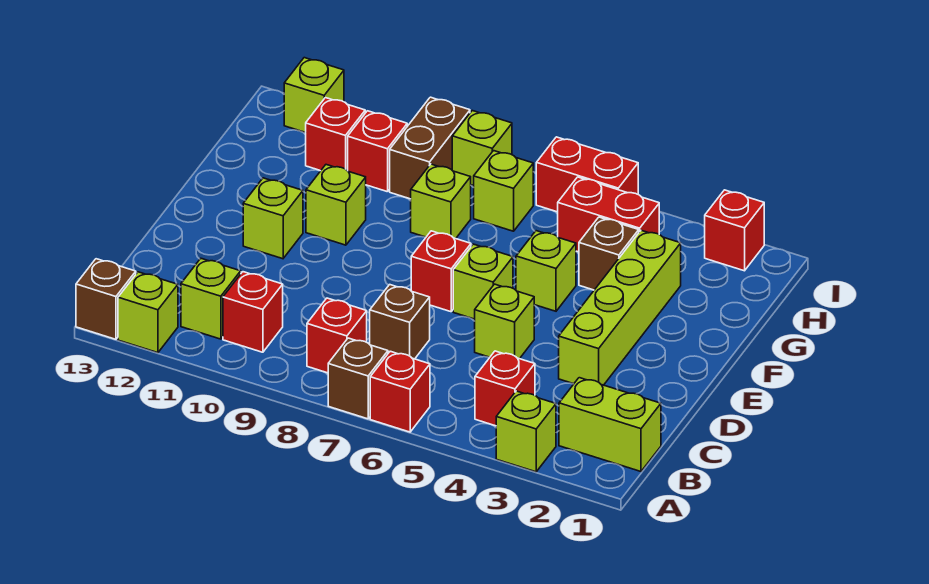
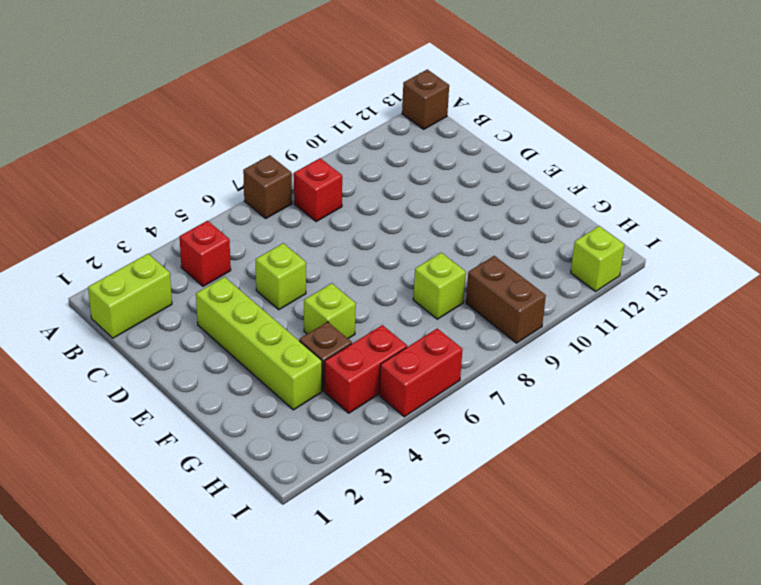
none -> lime brick A3 level 1
none -> red brick A6 level 1
none -> lime brick A12 level 1

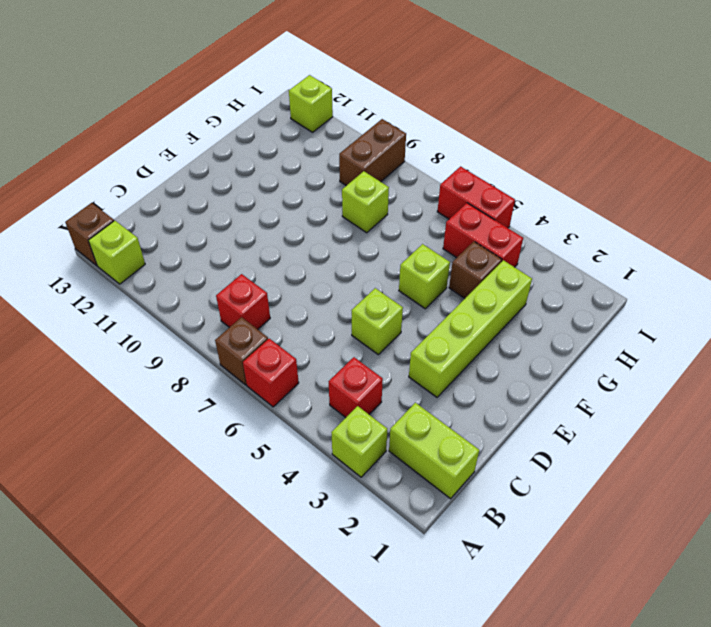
none -> red brick B10 level 1
none -> lime brick B11 level 1
none -> brown brick C7 level 1

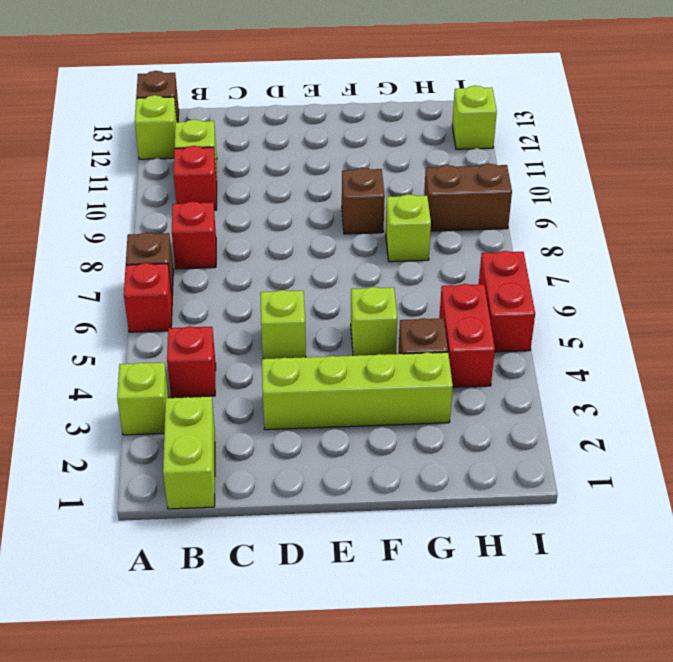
brown brick F9 level 1 -> brown brick C7 level 1
none -> lime brick E6 level 1
none -> red brick E7 level 1
none -> lime brick E11 level 1

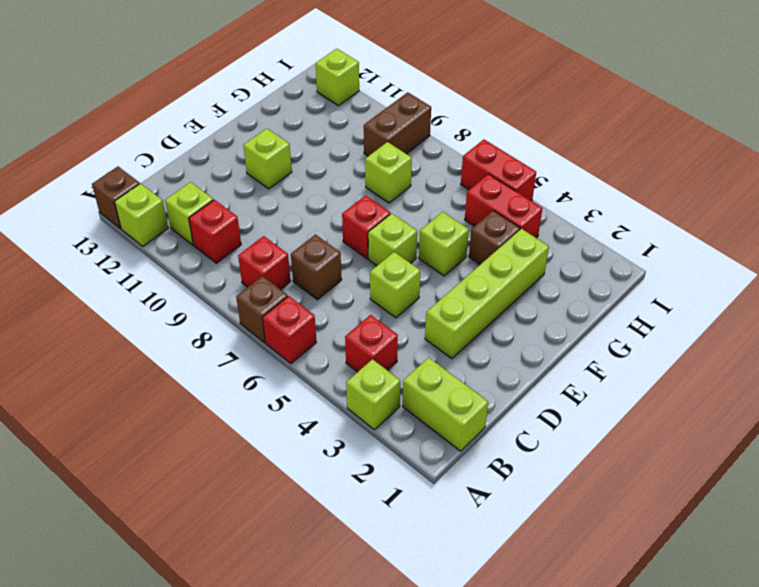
none -> lime brick F10 level 1
none -> lime brick H7 level 1
none -> red brick H10 level 1

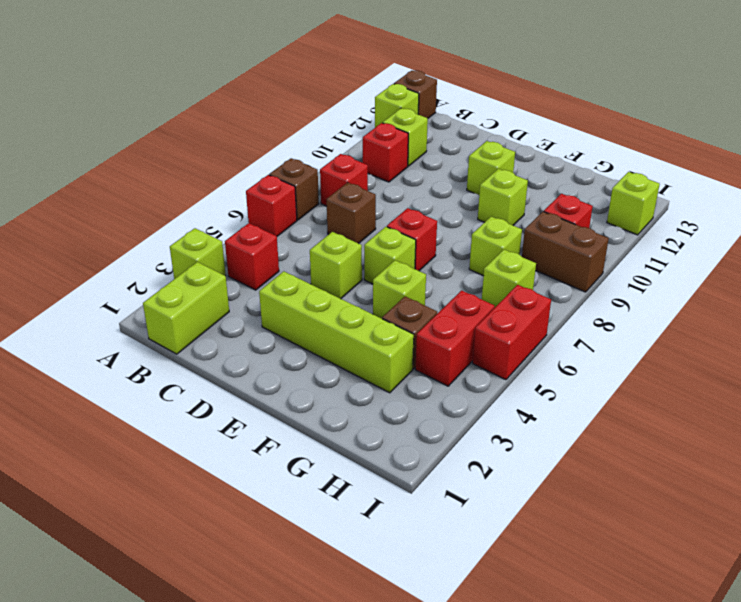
none -> red brick H11 level 1
none -> red brick I2 level 1
none -> lime brick I8 level 1

